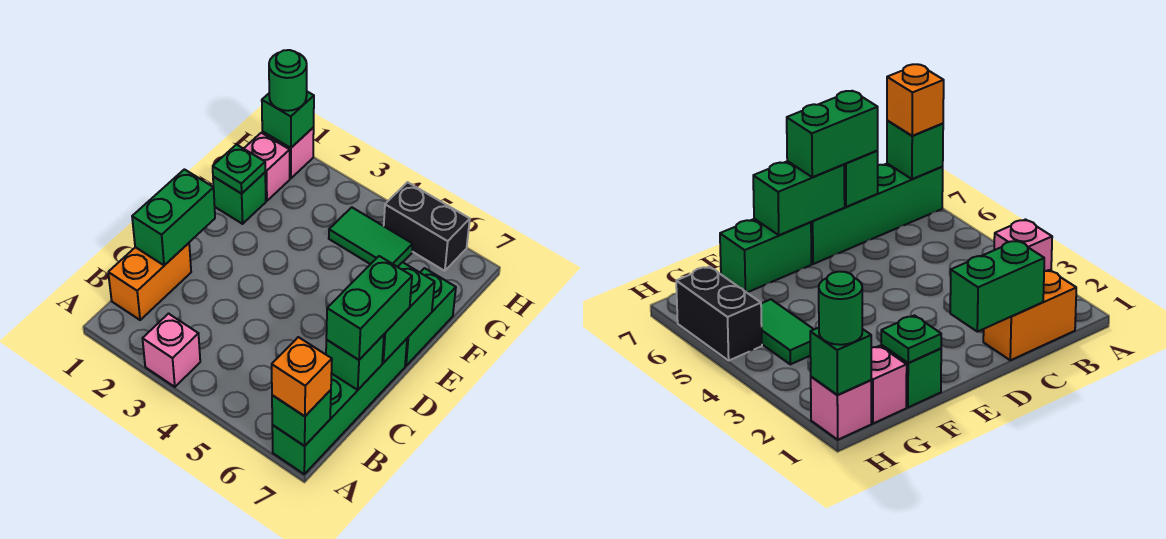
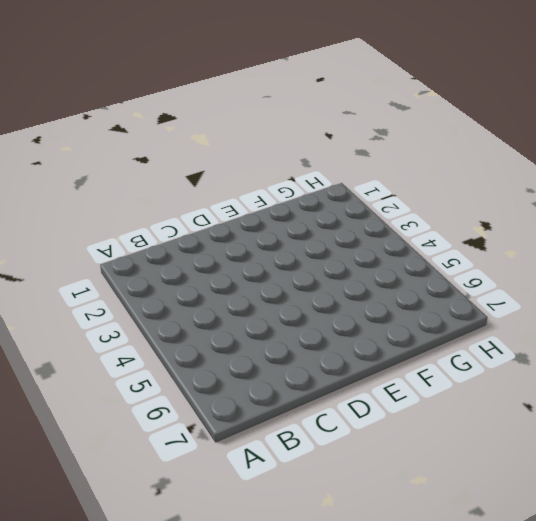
none -> pink brick A3 level 1
none -> green brick A7:D7 level 1
none -> orange brick B1:C1 level 1

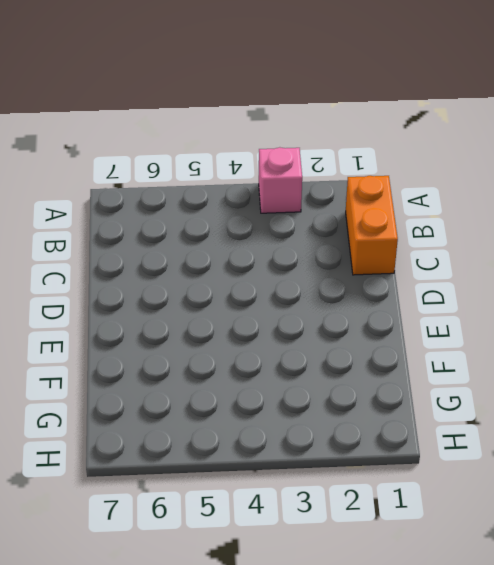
none -> green brick A7:D7 level 1
none -> green brick E7:F7 level 1
none -> green brick F1 level 1

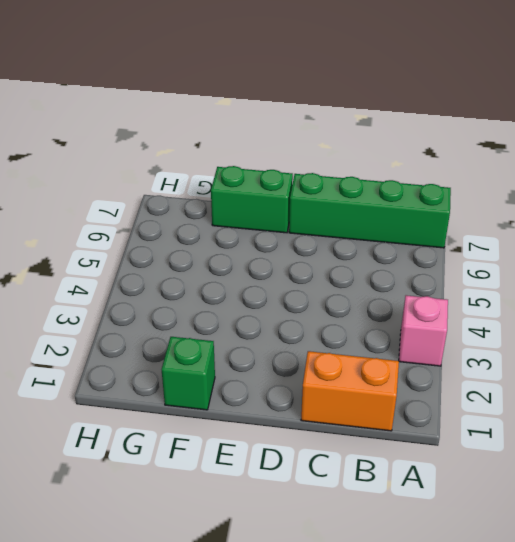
none -> pink brick G1 level 1
none -> green tile G4:G5 level 1
none -> pink brick H1 level 1

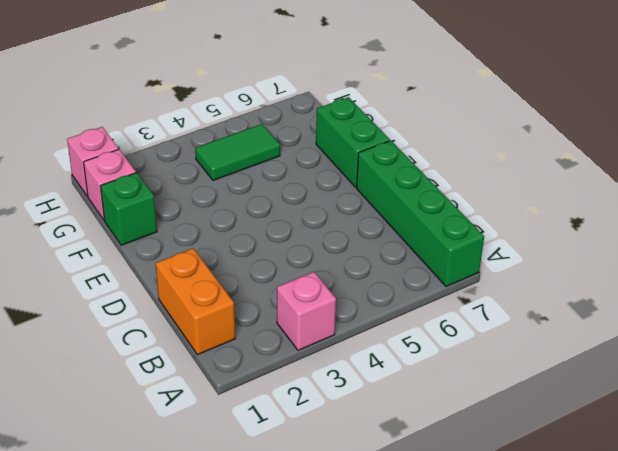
none -> black brick H5:H6 level 1
none -> green brick A7 level 2
none -> green brick C1:D1 level 2

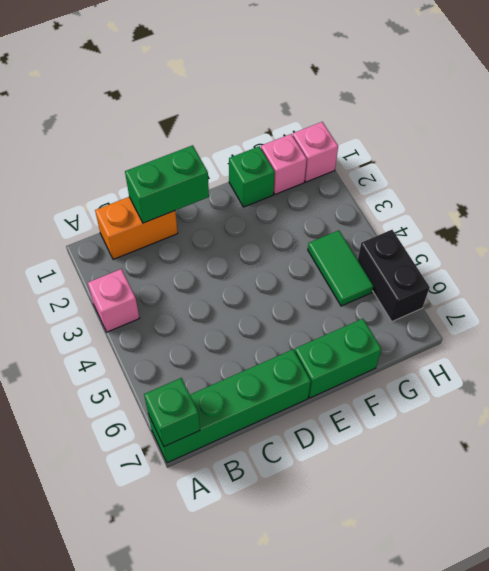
none -> green brick C7 level 2
none -> green brick D7:E7 level 2
none -> green plate F1 level 2

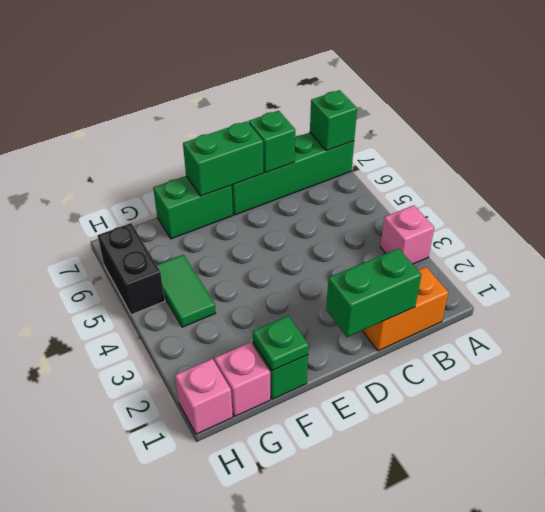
none -> green brick H1 level 2
none -> orange brick A7 level 3
none -> green brick C7:D7 level 3

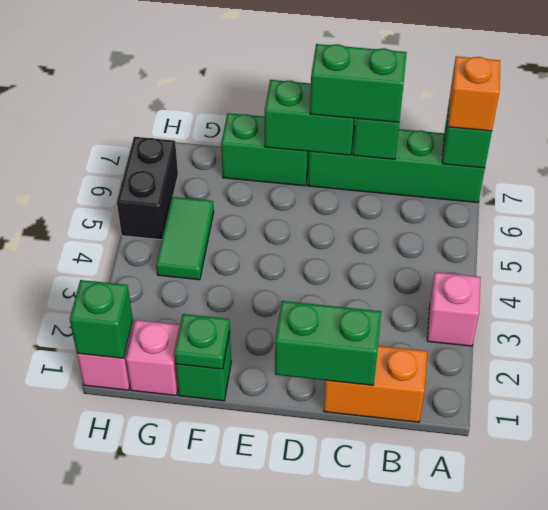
none -> green round brick H1 level 3

